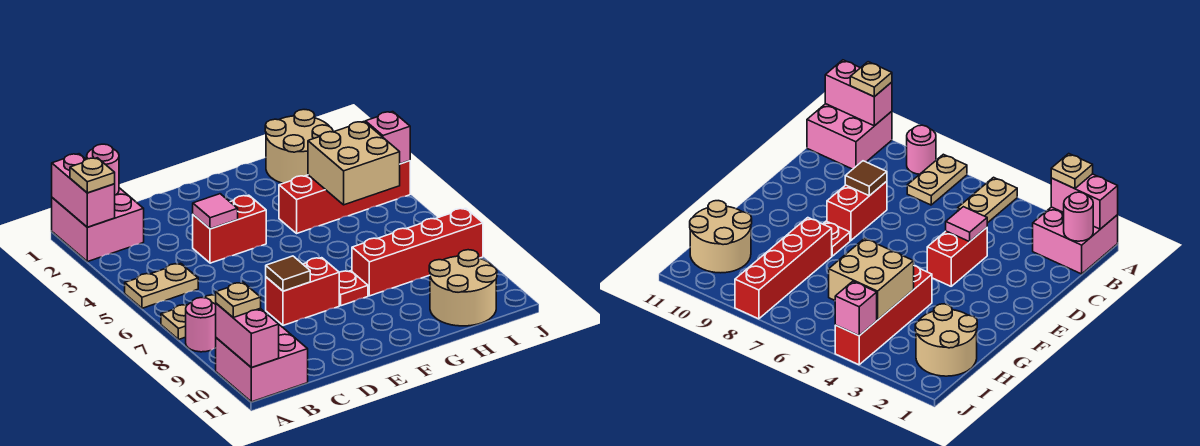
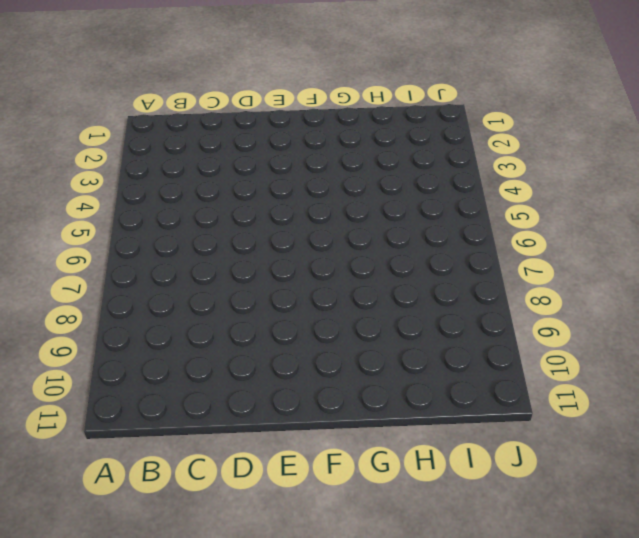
none -> pink brick A1:B2 level 1
none -> tan plate A5:B5 level 1
none -> tan plate A7:B7 level 1

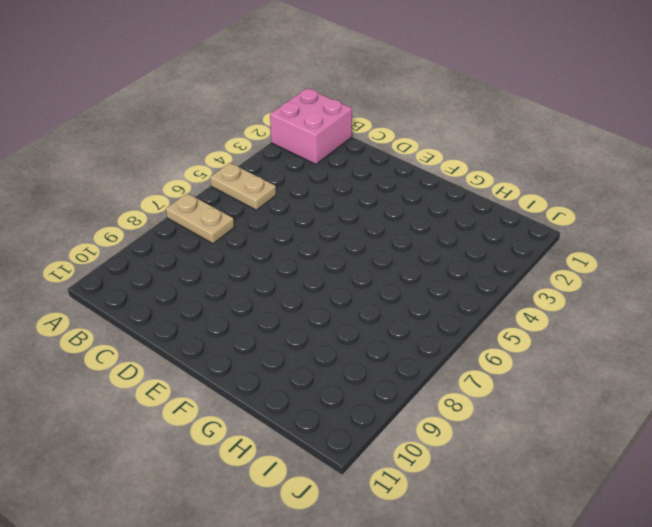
none -> pink round brick A8 level 1
none -> pink brick A10:B11 level 1
none -> red brick D4:E4 level 1

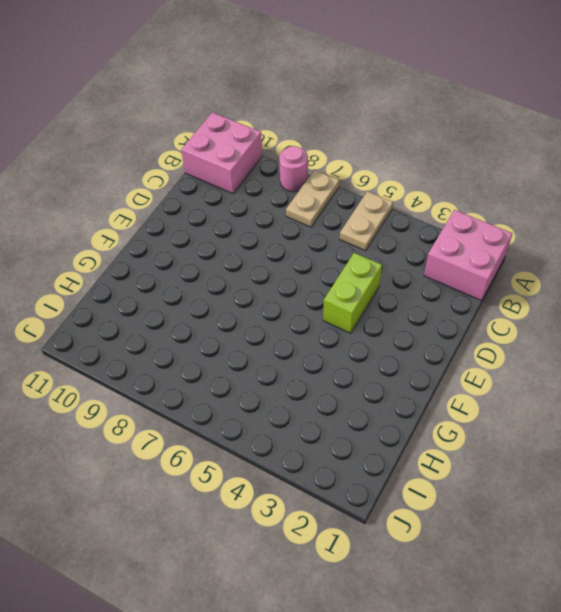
lime brick D4:E4 level 1 -> red brick D4:E4 level 1
none -> red brick D8:E8 level 1
none -> red plate F8 level 1
none -> red brick G4:J4 level 1

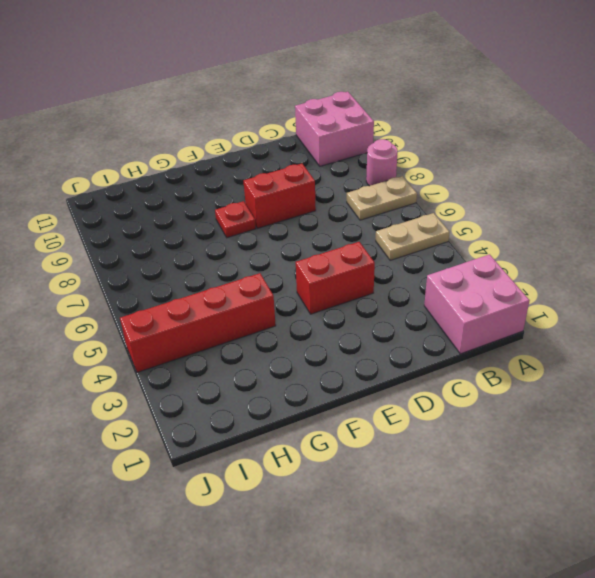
none -> red brick G8:J8 level 1
none -> tan round brick H1:I2 level 1
none -> tan round brick H10:I11 level 1

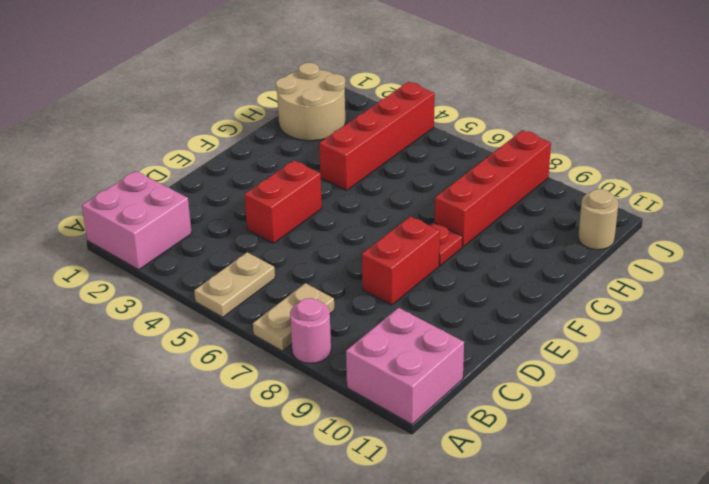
tan round brick I11 level 1 -> tan round brick H10:I11 level 1
none -> pink brick A1:A2 level 2
none -> pink brick A10:A11 level 2
none -> pink round brick B1 level 2

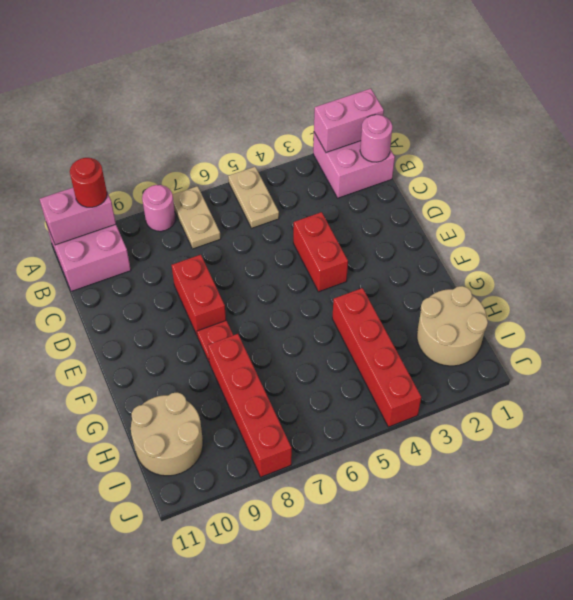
red round brick A10 level 3 -> tan plate A10 level 3
none -> pink tile D4 level 2
none -> brown tile D8 level 2
none -> tan brick H4:I5 level 2

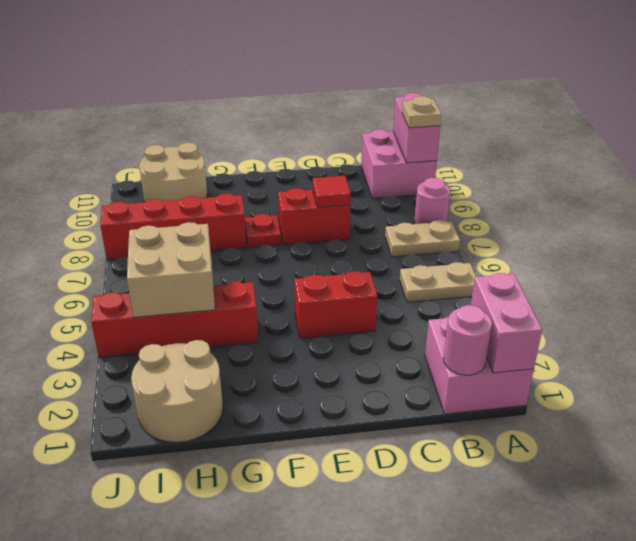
red tile D8 level 2 -> brown tile D8 level 2
none -> pink tile D4 level 2
none -> pink brick J4 level 2
none -> tan plate A2 level 3

